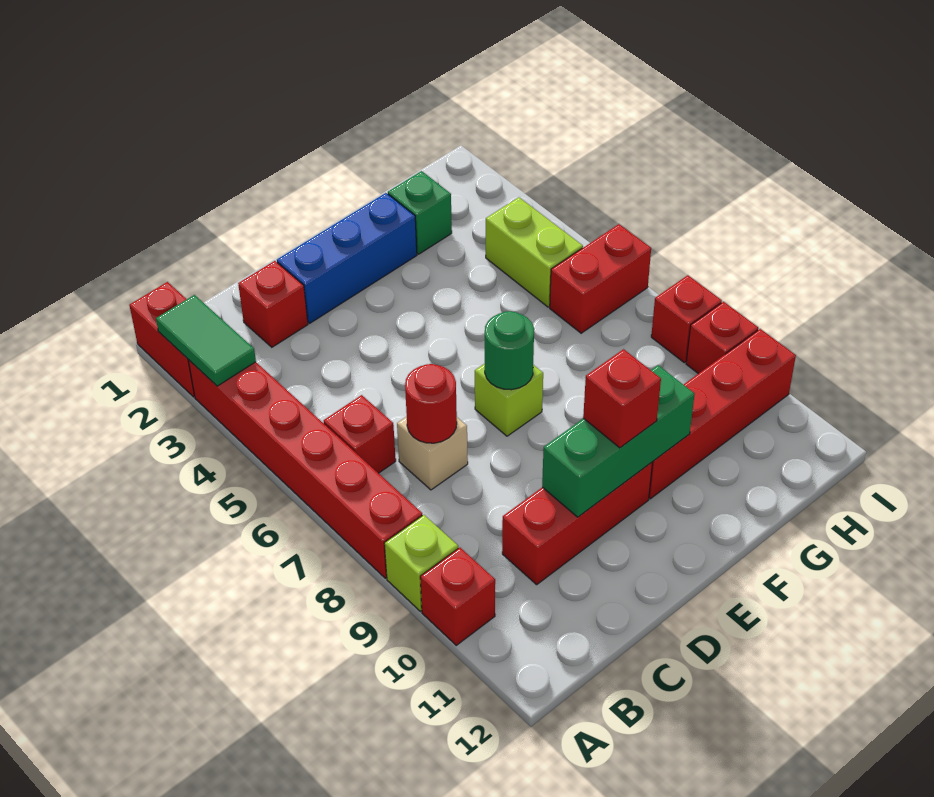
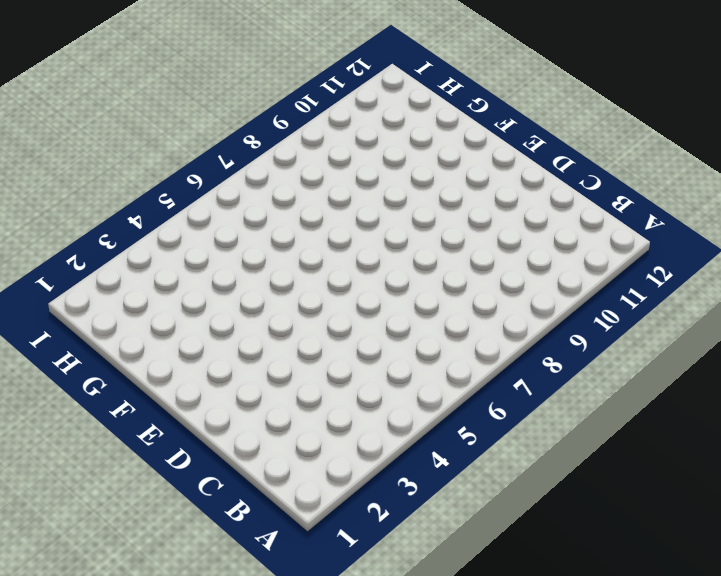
none -> red brick A1:A2 level 1
none -> red brick A3:A8 level 1
none -> lime brick A9 level 1

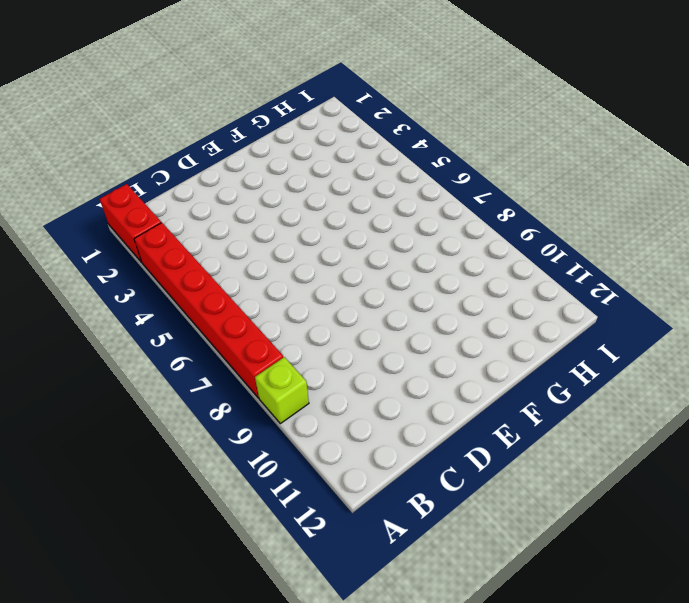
none -> red brick A10 level 1
none -> red brick B6 level 1
none -> red brick C2 level 1

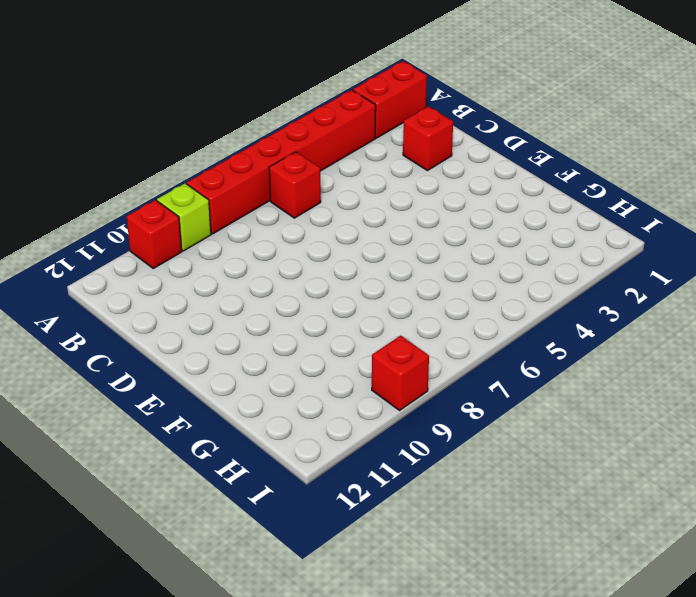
none -> tan brick C7 level 1
none -> red brick C10:E10 level 1
none -> blue brick D2:F2 level 1

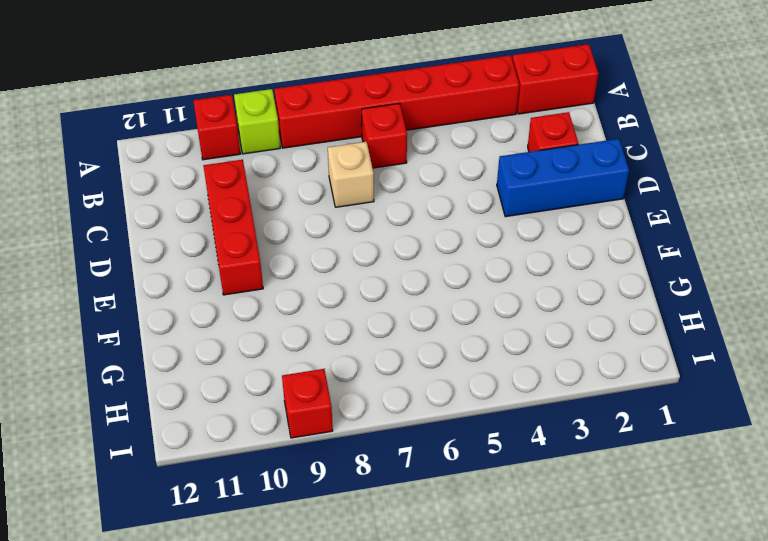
blue brick D1:D3 level 1 -> blue brick D2:F2 level 1
none -> lime brick E7 level 1
none -> red brick F10:I10 level 1
none -> green brick G2 level 1

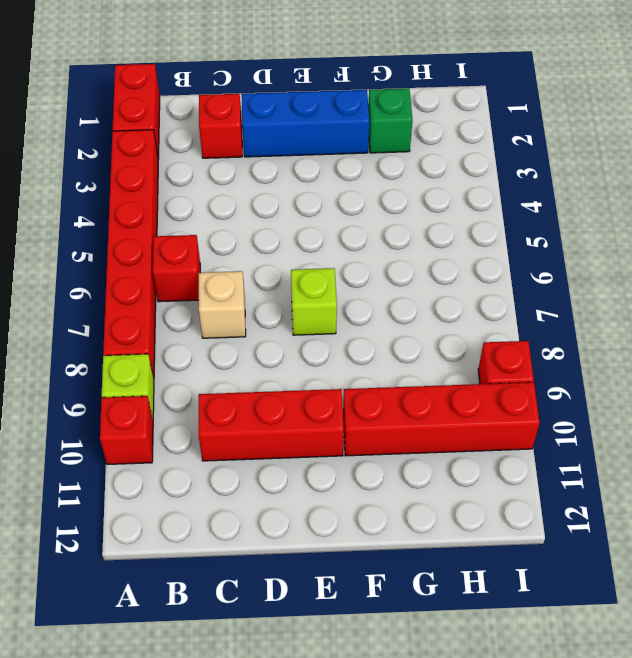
none -> lime brick H4:H5 level 1
none -> red brick H6:I6 level 1
none -> red brick I8 level 1

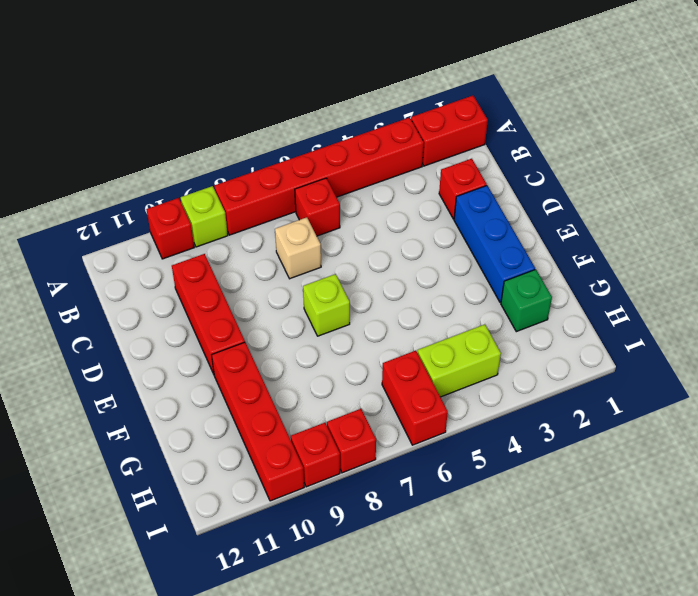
none -> green tile A2:A3 level 2
none -> red round brick C7 level 2
none -> green brick D10:F10 level 2

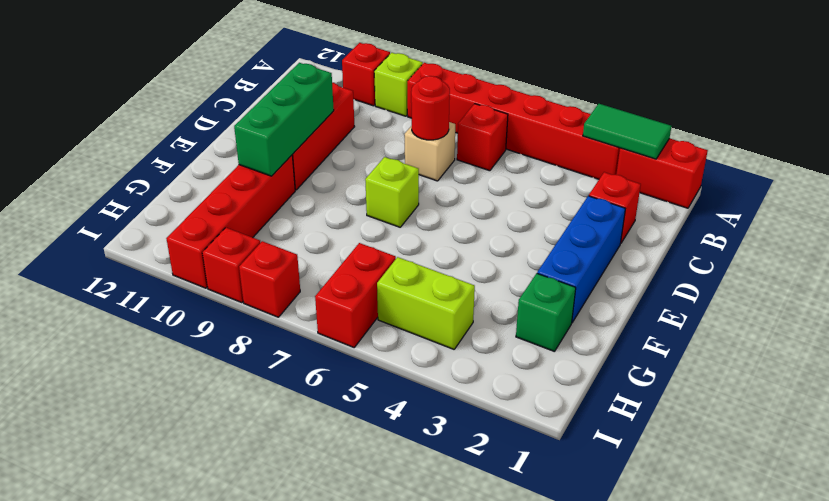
none -> green round brick E7 level 2
none -> red brick E10 level 3

